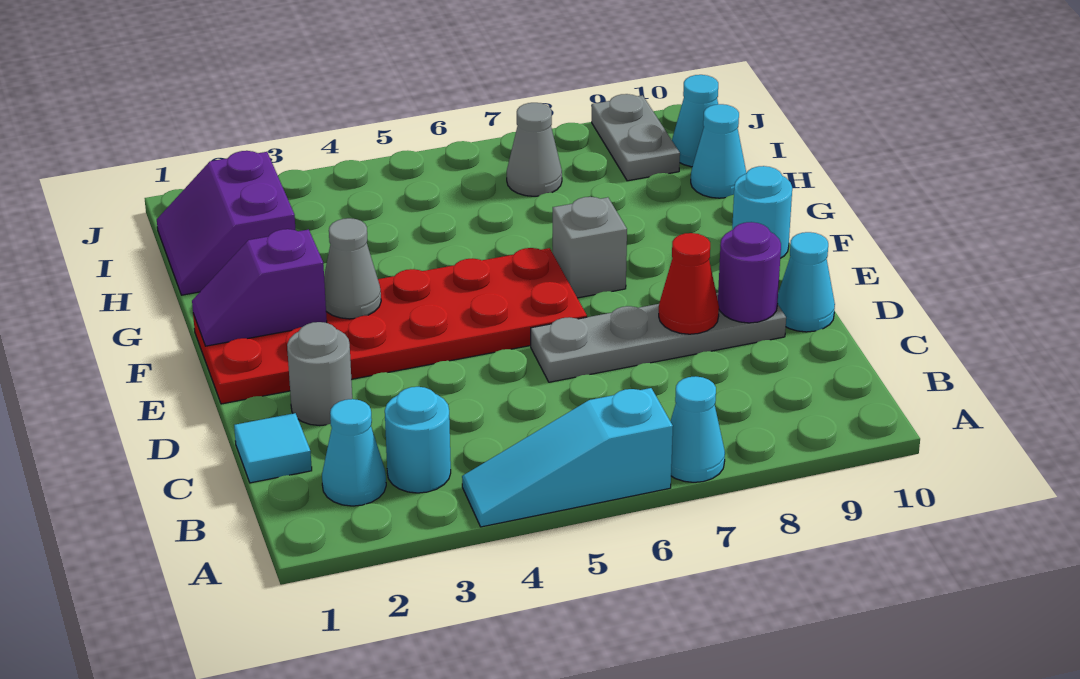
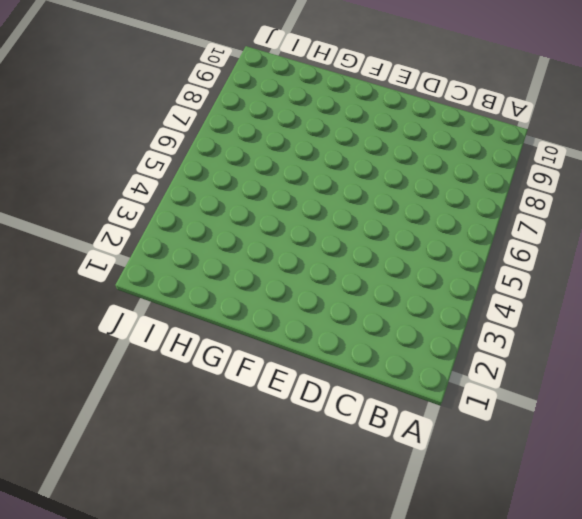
none -> cyan slope A4:A6 level 1 top 6
none -> cyan cone A7 level 1
none -> cyan cone B2 level 1

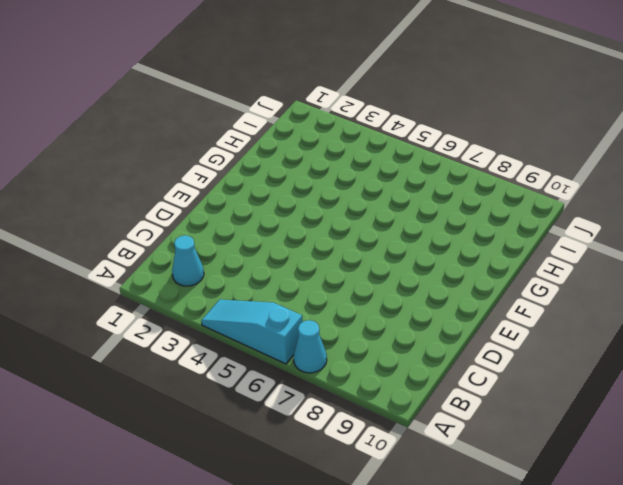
none -> cyan round brick B3 level 1
none -> cyan tile C1 level 1
none -> grey round brick D2 level 1

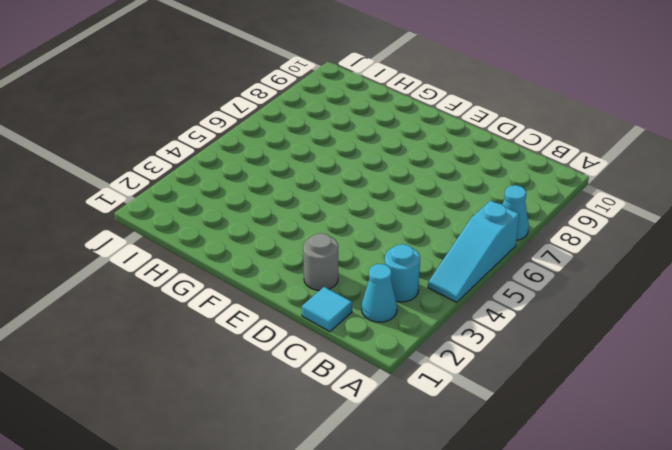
none -> grey plate D6:D9 level 1
none -> cyan cone D10 level 1
none -> red plate E1:F6 level 1

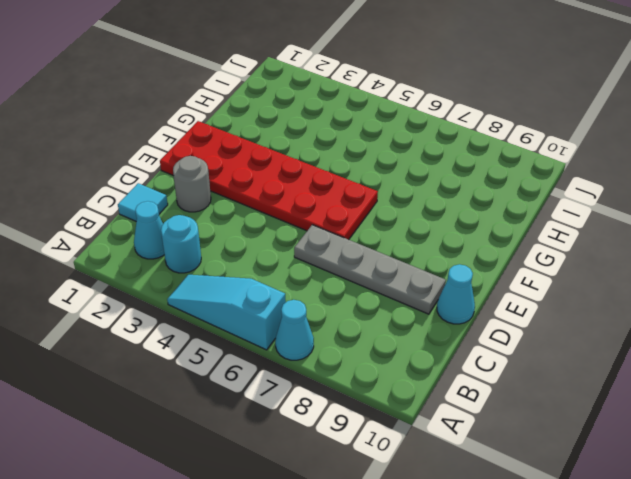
none -> grey brick F7 level 1
none -> cyan round brick F10 level 1
none -> purple slope H1:I2 level 1 top 2

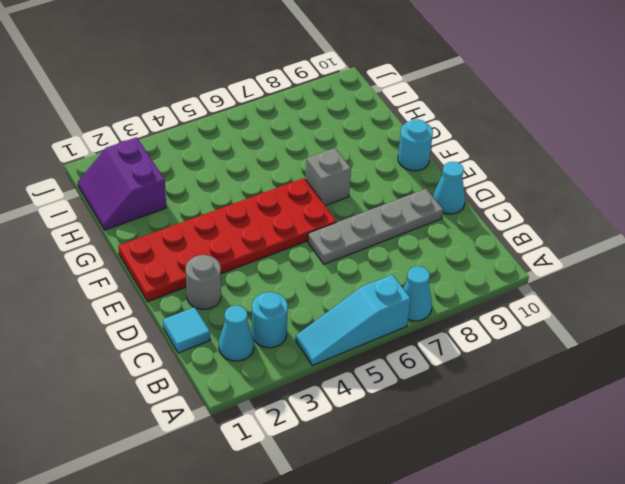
none -> cyan cone H10 level 1
none -> grey cone I7 level 1
none -> grey plate I9:J9 level 1

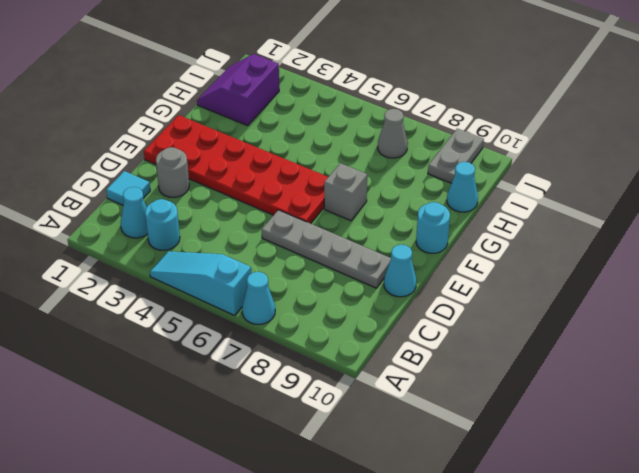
none -> cyan cone I10 level 1
none -> red cone D8 level 2
none -> purple round brick D9 level 2

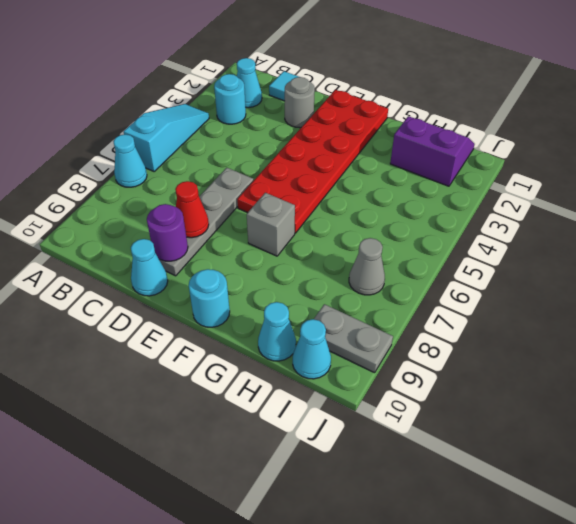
none -> purple slope F1:F2 level 2 top 2
none -> grey cone F3 level 2

